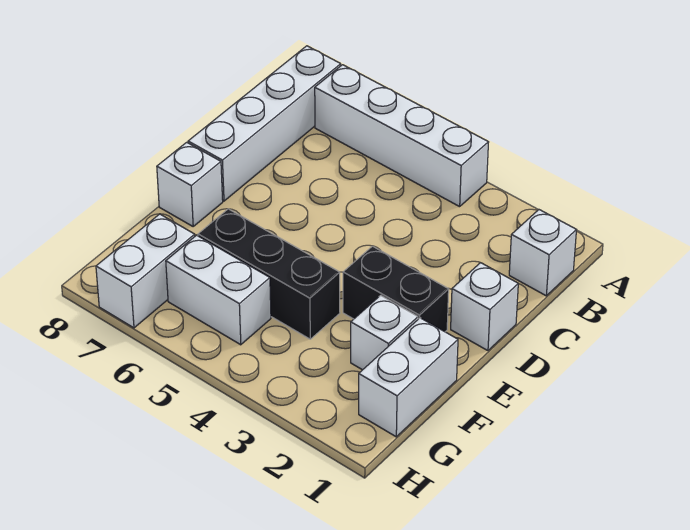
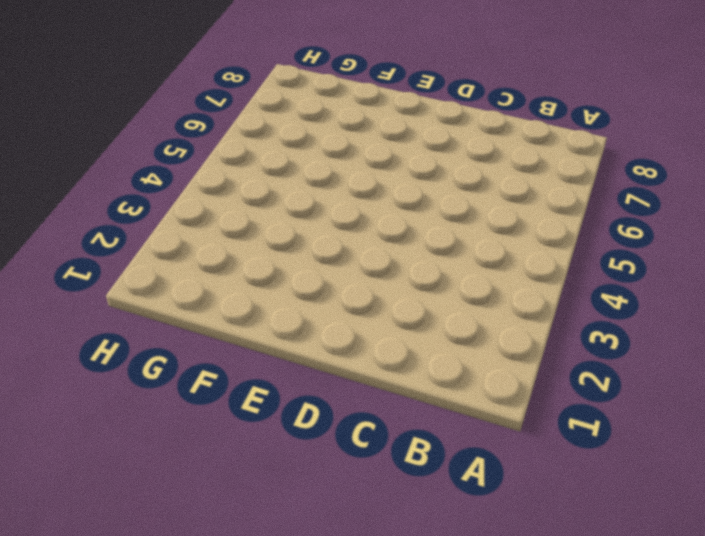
none -> white brick A4:A7 level 1
none -> white brick A8:D8 level 1

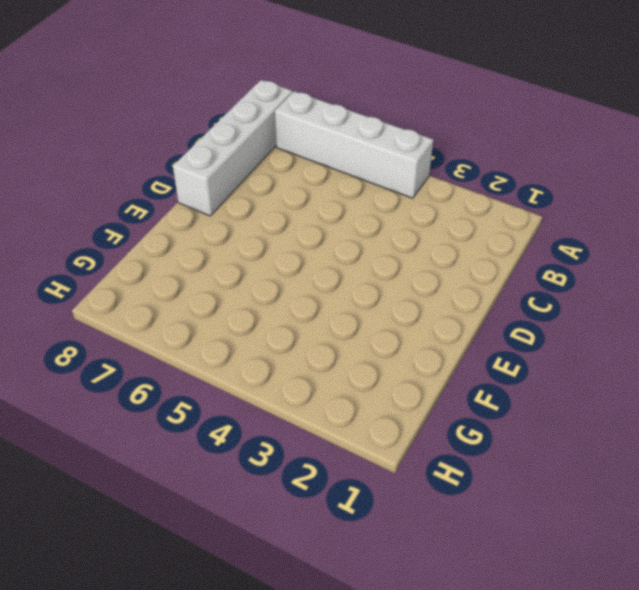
none -> white brick B1 level 1
none -> white brick D1 level 1

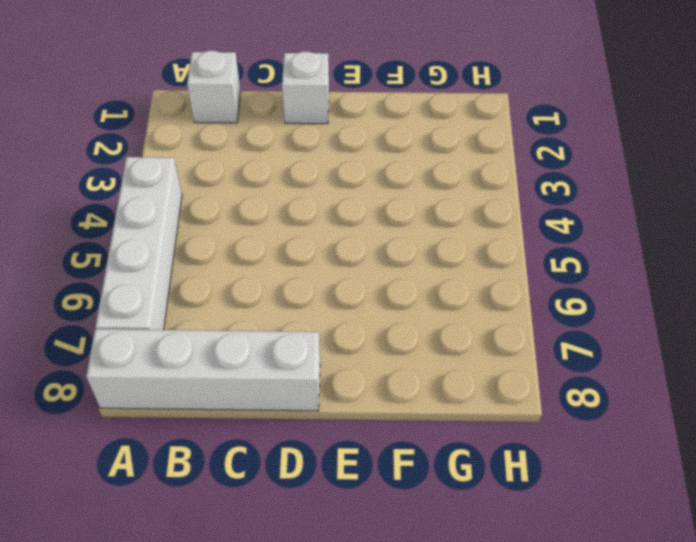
none -> black brick E2:E3 level 1
none -> white brick E8 level 1

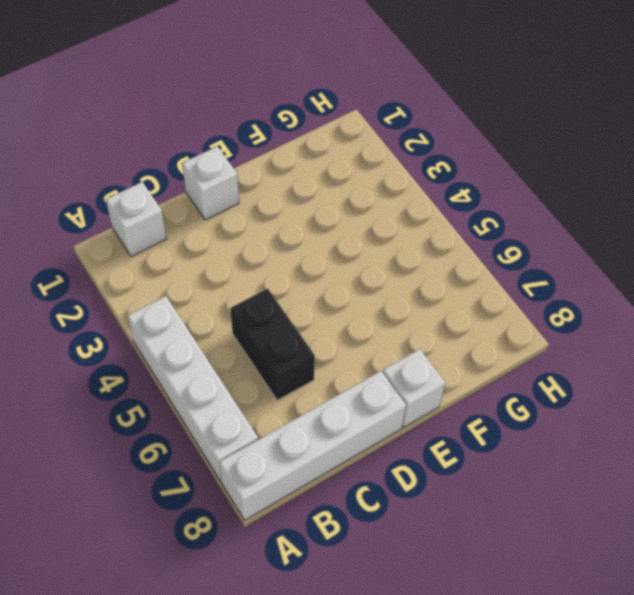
black brick C5:C6 level 1 -> black brick E2:E3 level 1
none -> white brick F1:G1 level 1
none -> white brick F2 level 1

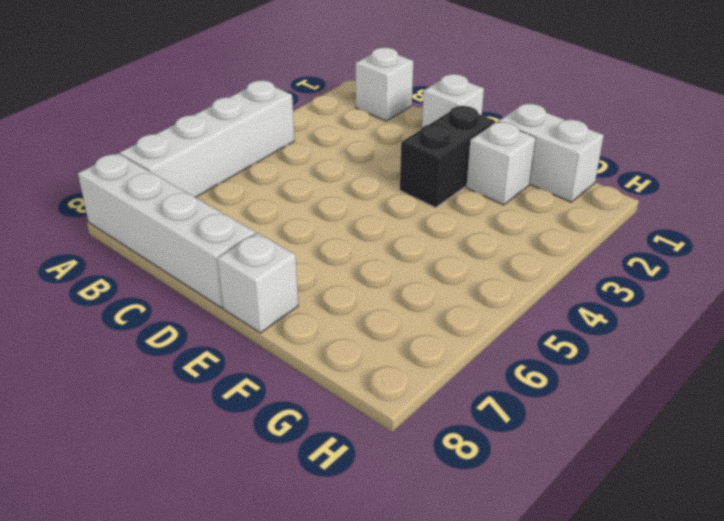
none -> black brick F4:F6 level 1
none -> white brick G5:G6 level 1

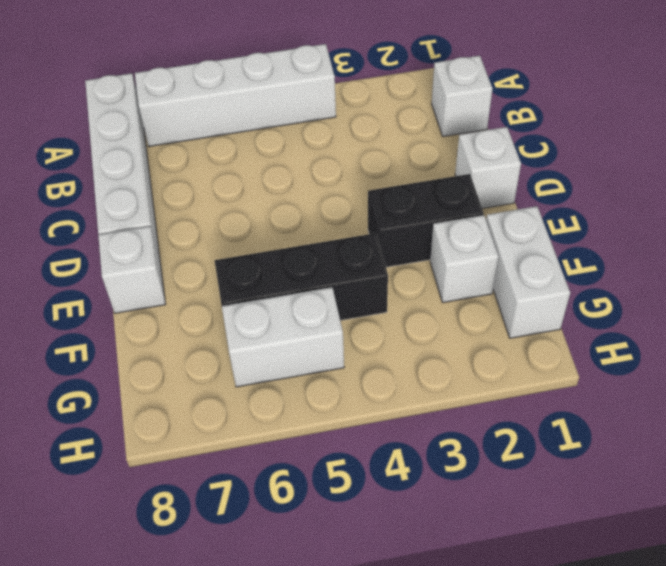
none -> white brick G7:H7 level 1

